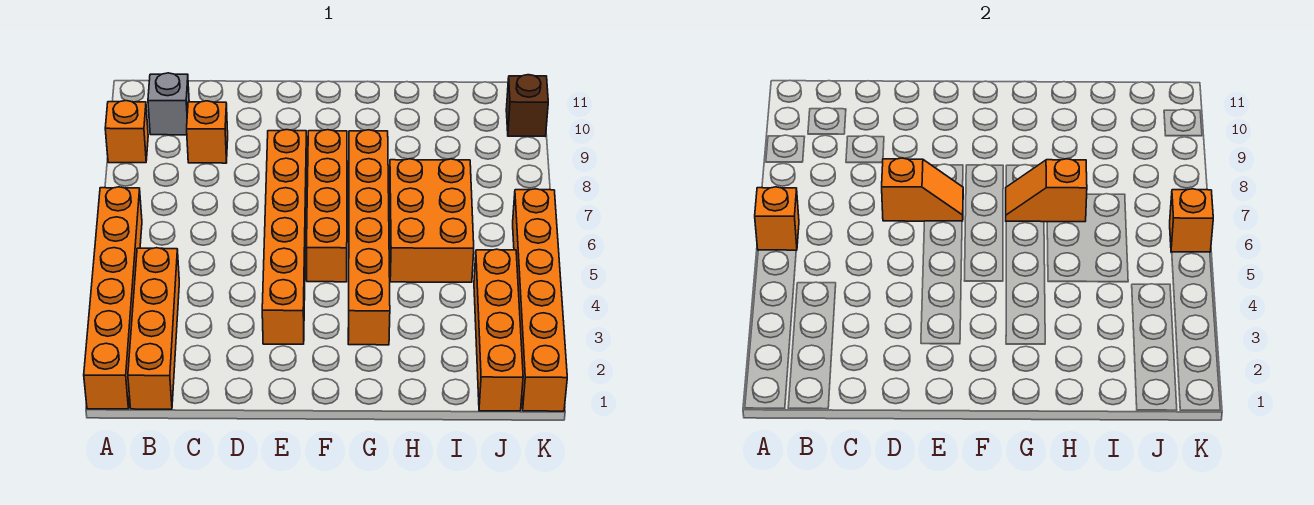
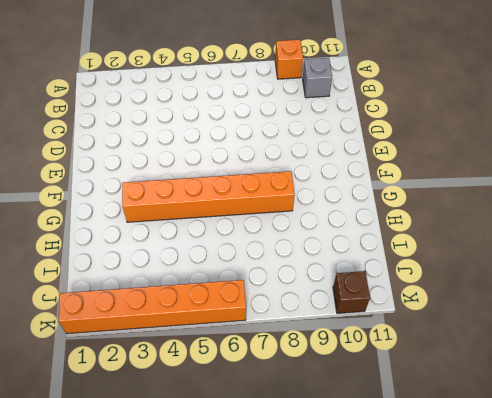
none -> orange brick A1:A6 level 1
none -> orange brick B1:B4 level 1
none -> orange brick C9 level 1

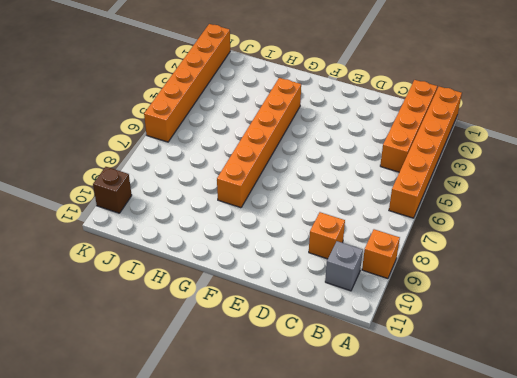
none -> orange brick E3:E8 level 1
none -> orange brick F5:F8 level 1
none -> orange brick H5:I7 level 1

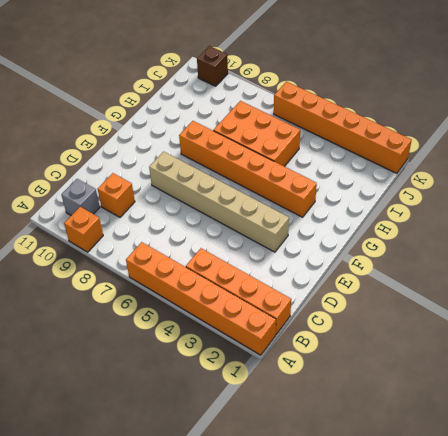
tan brick E3:E8 level 1 -> orange brick E3:E8 level 1
none -> orange brick F5:F8 level 1
none -> orange brick J1:J4 level 1
none -> orange brick A6 level 2

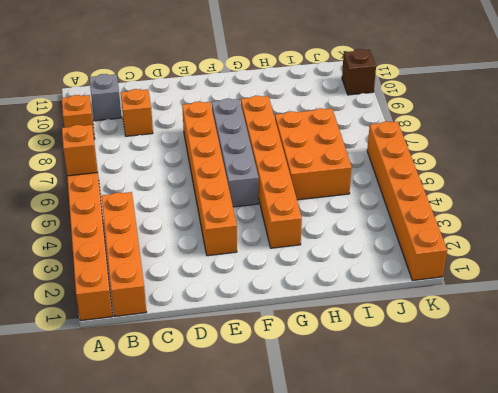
grey brick F5:F8 level 1 -> orange brick F5:F8 level 1
none -> orange brick J1:J4 level 1
none -> orange slope D7:E7 level 2 top D
none -> orange slope G7:H7 level 2 top H

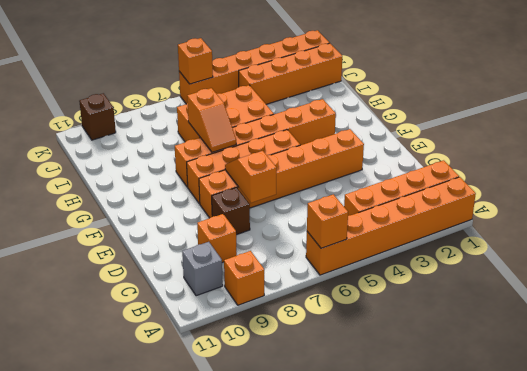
brown brick D8 level 1 -> none

